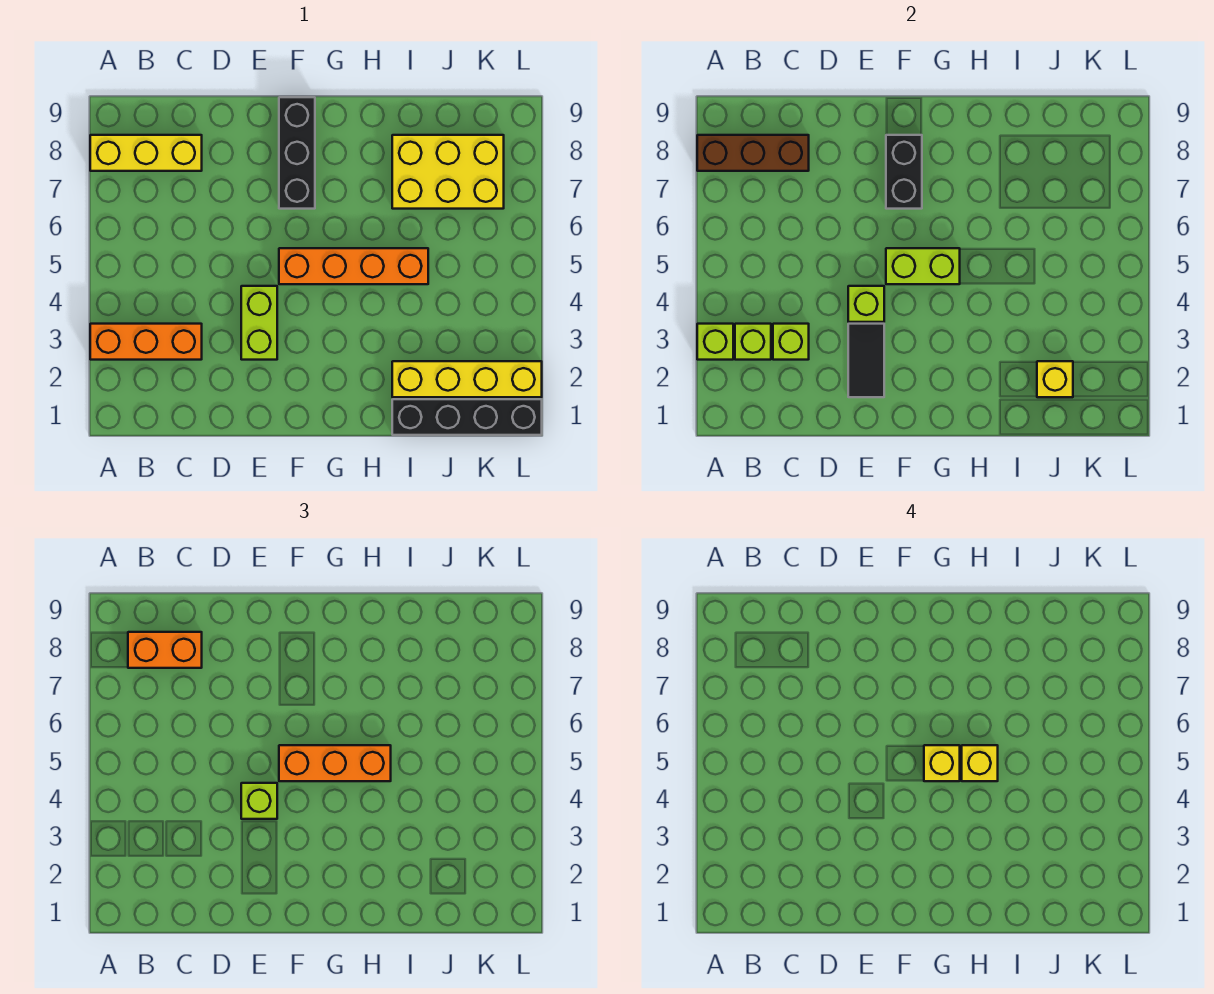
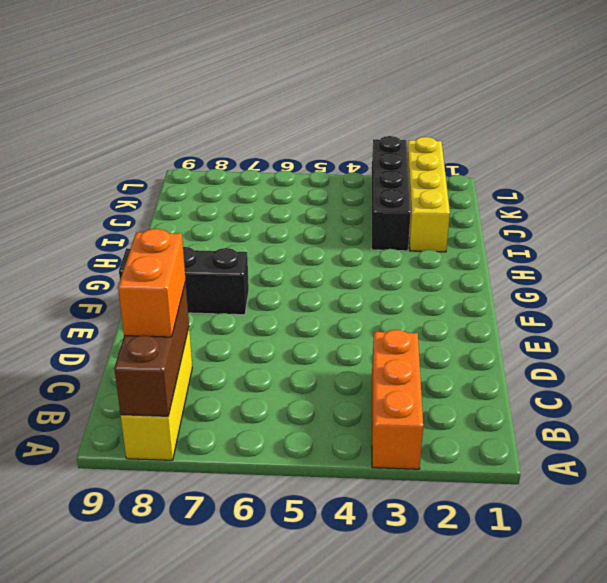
black brick I3:L3 level 1 -> black brick I1:L1 level 1
none -> lime brick E3:E4 level 1
none -> orange brick F5:I5 level 1
none -> yellow brick I7:K8 level 1

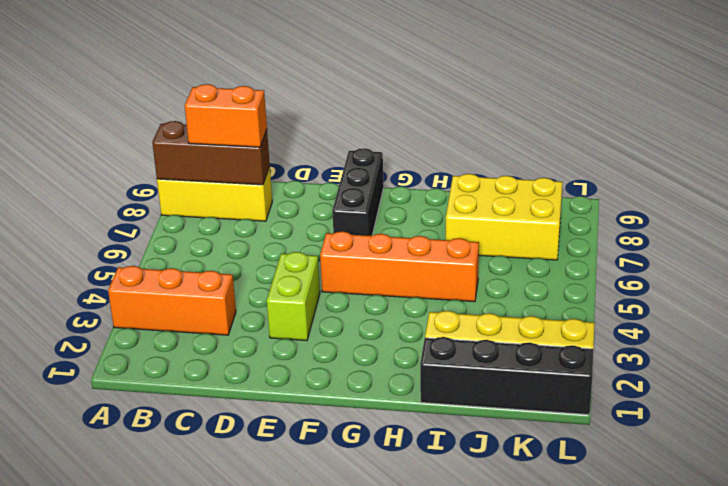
none -> lime brick A3 level 2
none -> lime brick B3 level 2
none -> lime brick C3 level 2

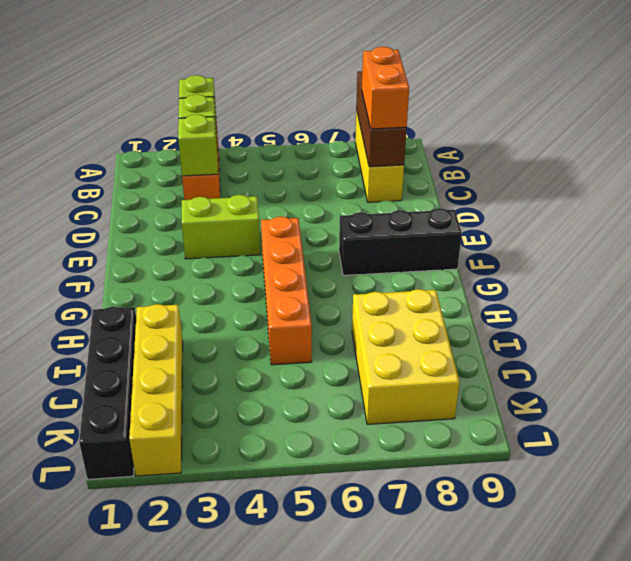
none -> black tile E2:E3 level 2
none -> lime brick E4 level 2
none -> lime brick F5:G5 level 2

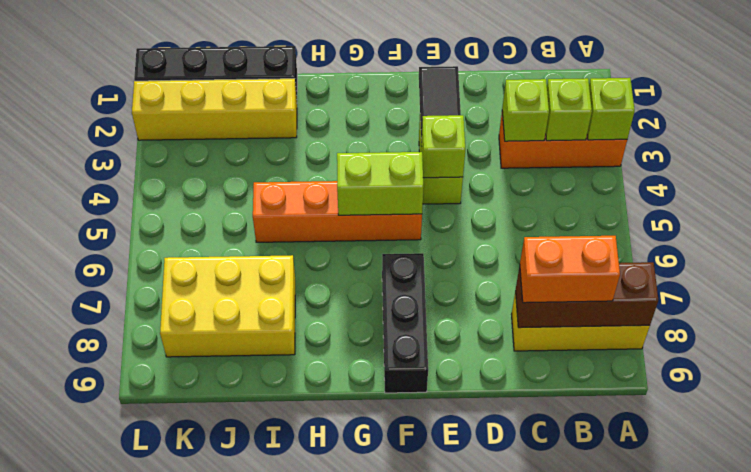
none -> black brick F7:F8 level 2
none -> yellow brick J2 level 2
none -> lime brick E4 level 3

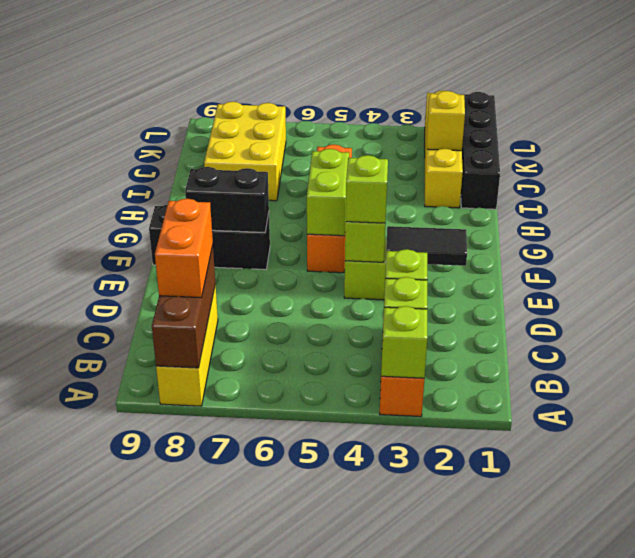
none -> orange brick F5:H5 level 3
none -> yellow brick G5 level 4
none -> yellow brick H5 level 4

